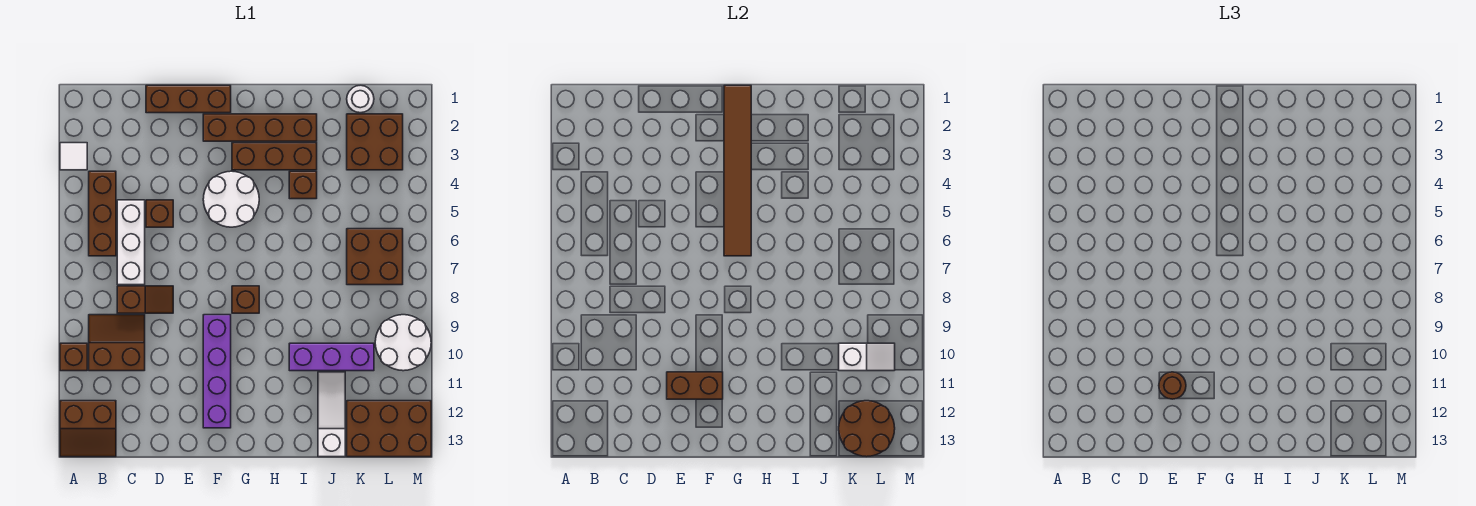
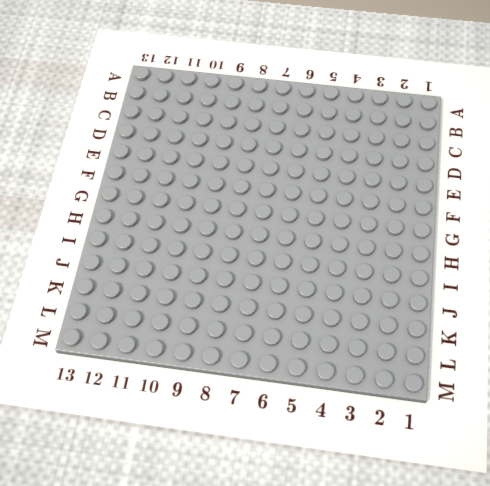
none -> white tile A3 level 1
none -> brown brick A10 level 1
none -> brown slope A12:B13 level 1 top 12

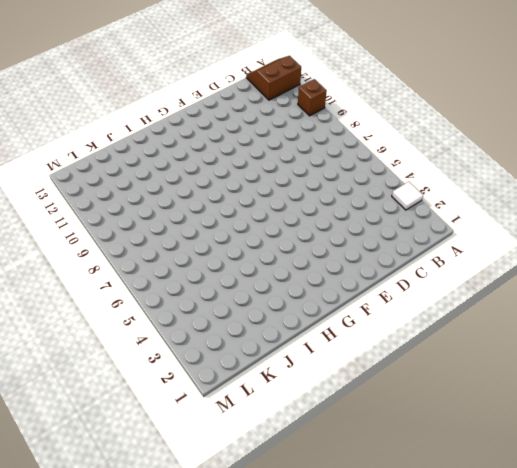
none -> brown brick B4:B6 level 1
none -> brown slope B9:C10 level 1 top 10
none -> white brick C5:C7 level 1

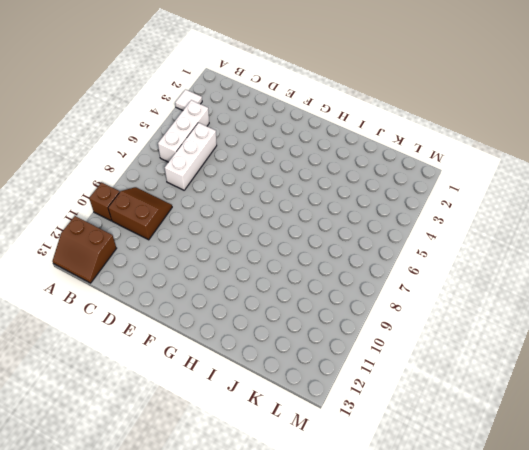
white brick B4:B6 level 1 -> brown brick B4:B6 level 1
none -> brown slope C8:D8 level 1 top C
none -> brown brick D1:F1 level 1
none -> brown brick D5 level 1

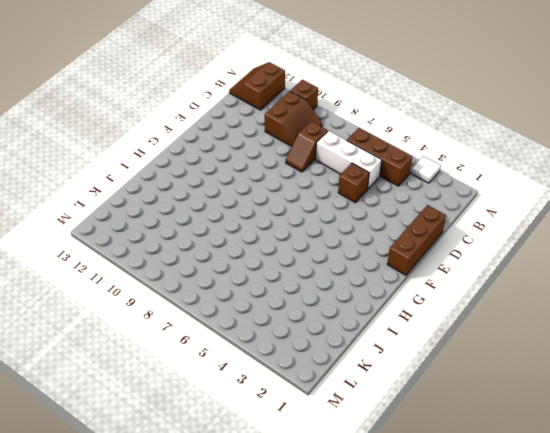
none -> brown brick F2:I2 level 1
none -> white round brick F4:G5 level 1
none -> purple brick F9:F12 level 1

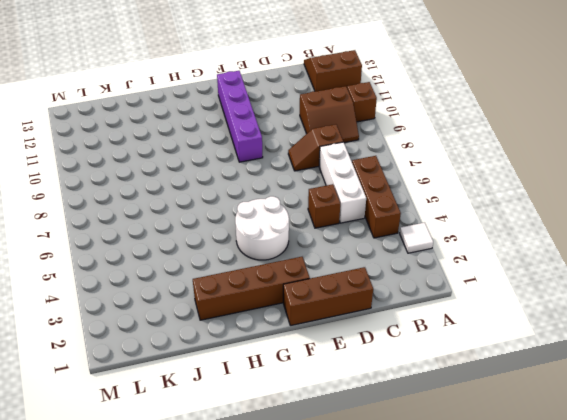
none -> brown brick G3:I3 level 1
none -> brown brick G8 level 1
none -> brown brick I4 level 1

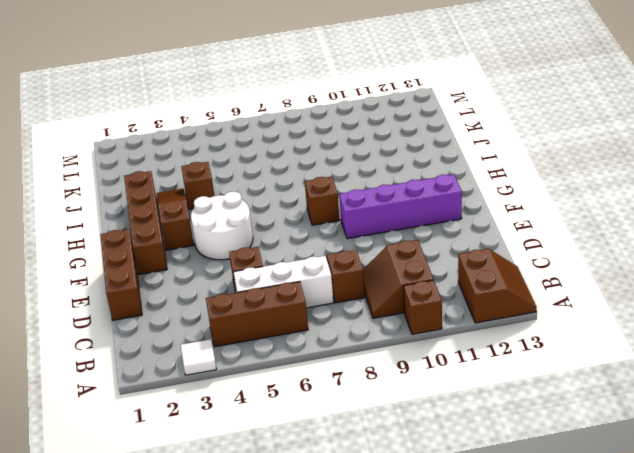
brown slope G3:I3 level 1 top G -> brown brick G3:I3 level 1
none -> purple brick I10:K10 level 1
none -> white slope J11:J13 level 1 top 13
none -> white round brick K1 level 1

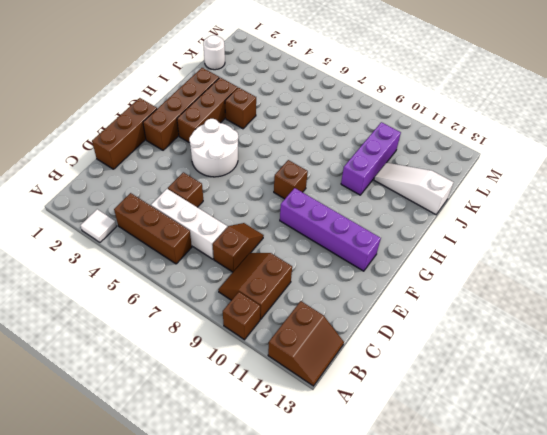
none -> brown brick K2:L3 level 1
none -> brown brick K6:L7 level 1
none -> brown brick K12:M13 level 1

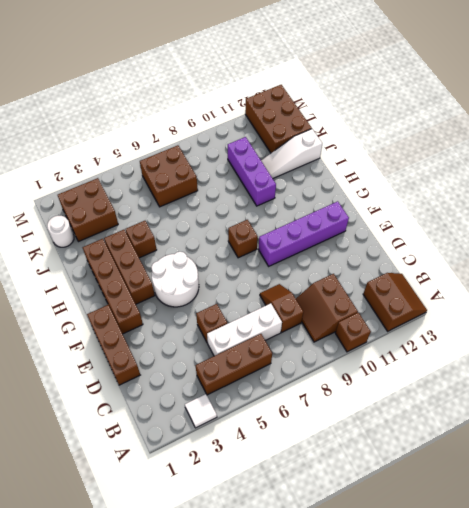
none -> white round brick L9:M10 level 1
none -> brown brick E11:F11 level 2
none -> brown tile G1:G6 level 2

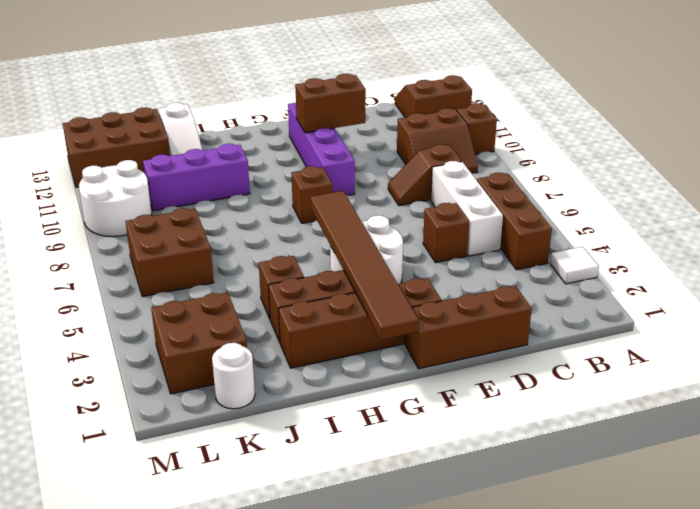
none -> white slope K10:L10 level 2 top K
none -> brown round brick K12:L13 level 2
none -> brown round brick E11 level 3

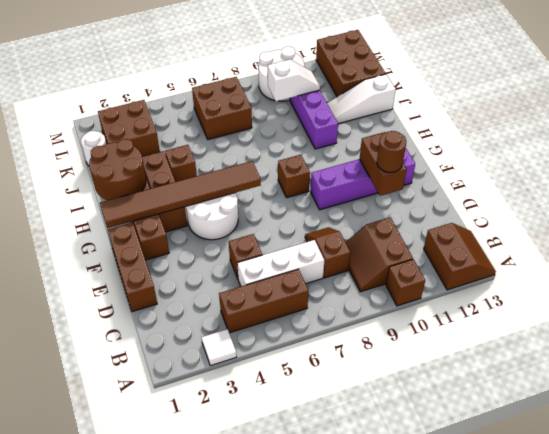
brown round brick H1:I2 level 2 -> brown round brick K12:L13 level 2
white slope K9:K10 level 2 top 9 -> white slope K10:L10 level 2 top K

